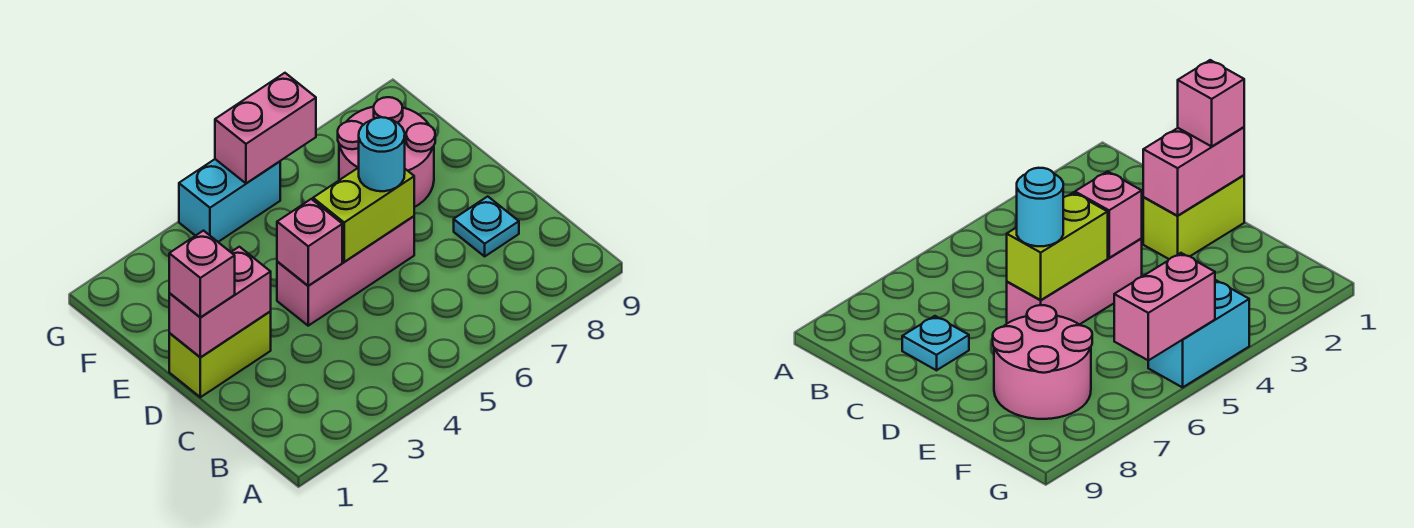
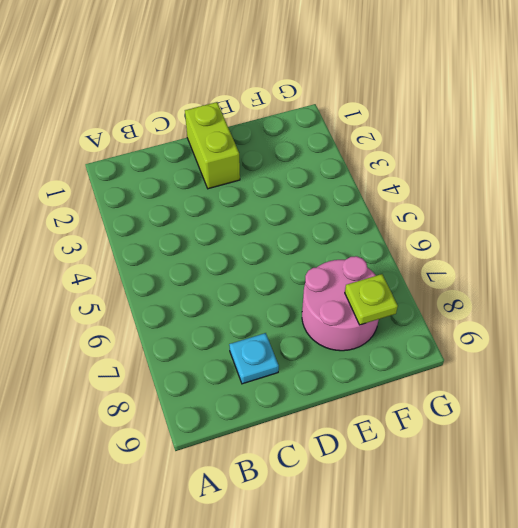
lime plate F8 level 2 -> none
none -> pink brick D4:D6 level 1
none -> cyan brick G4:G5 level 1

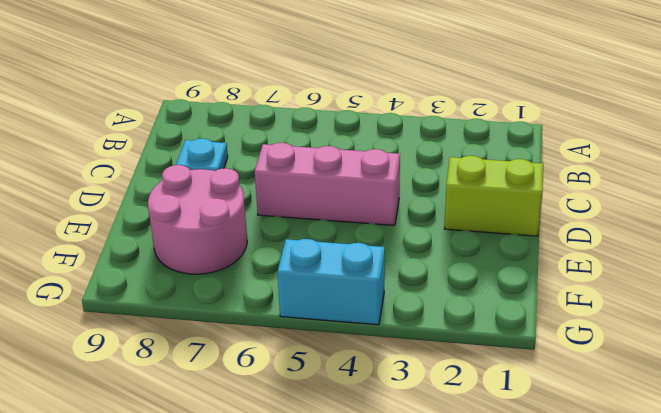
none -> pink brick D1:D2 level 2
none -> pink brick D4 level 2

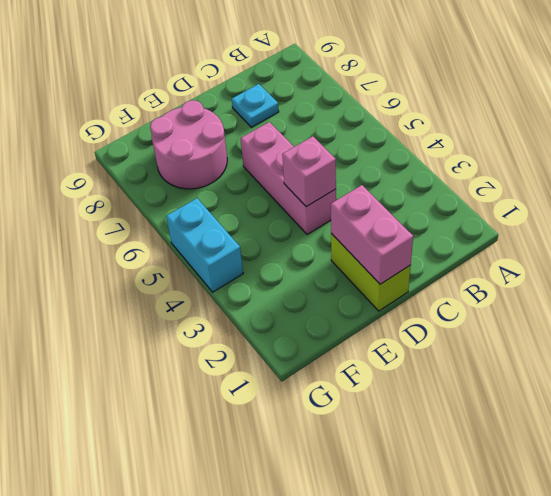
none -> lime brick D5:D6 level 2
none -> pink brick G5:G6 level 2

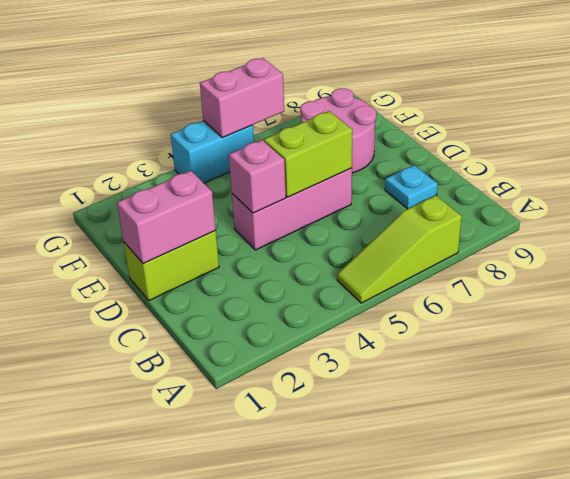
lime slope A5:A7 level 1 top 7 -> none
none -> pink brick D1 level 3
none -> cyan round brick D6 level 3

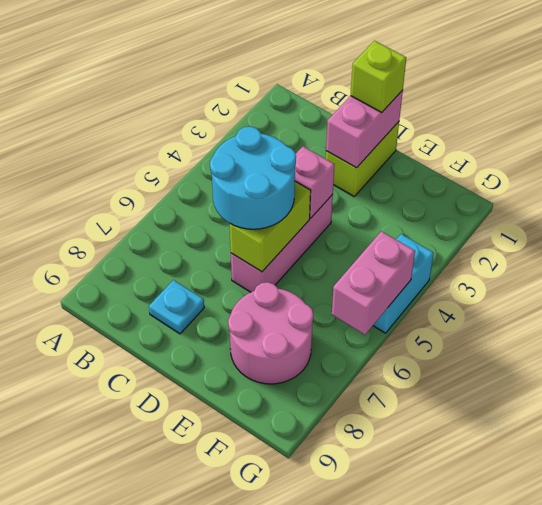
cyan round brick C5:D6 level 3 -> cyan round brick D6 level 3
lime brick D1 level 3 -> pink brick D1 level 3

